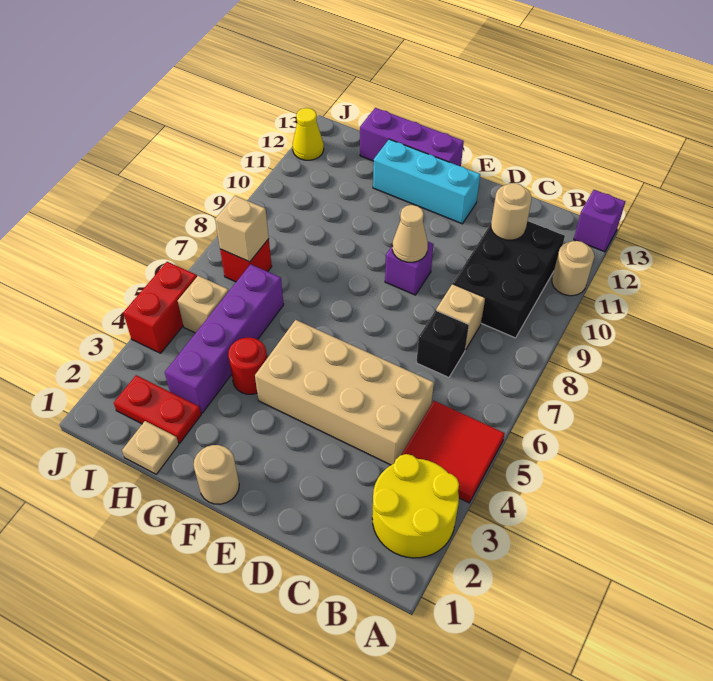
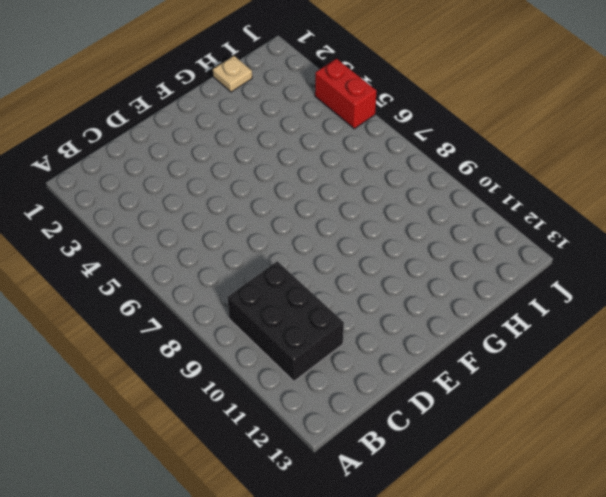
none -> yellow round brick A2:B3 level 1
none -> red tile A4:B5 level 1
none -> tan round brick A11 level 1

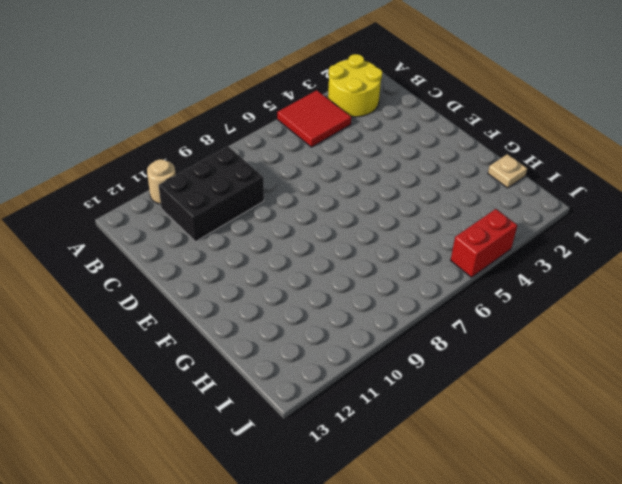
none -> purple brick A13 level 1
none -> tan brick C4:F5 level 1
none -> black brick C7 level 1

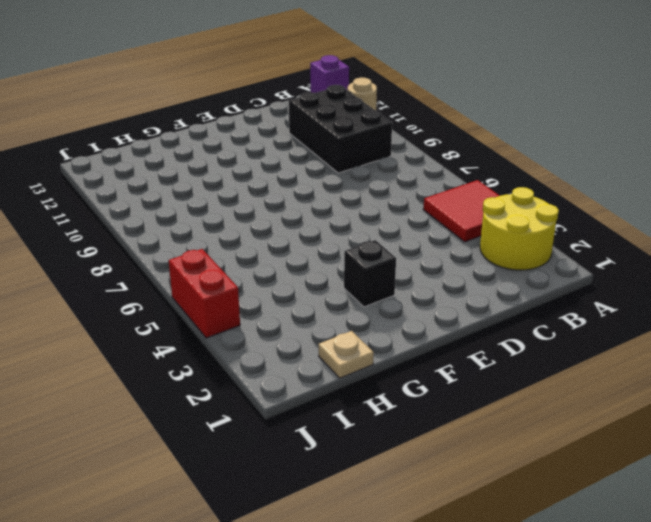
black brick F3 level 1 -> black brick C7 level 1
none -> tan brick C4:F5 level 1
none -> tan brick C8 level 1
none -> purple brick E9 level 1

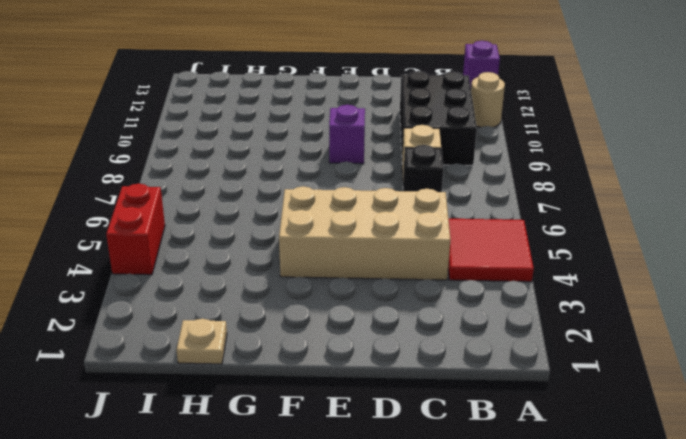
none -> yellow round brick A2:B3 level 1
none -> cyan brick E12:G12 level 1
none -> tan round brick F1 level 1

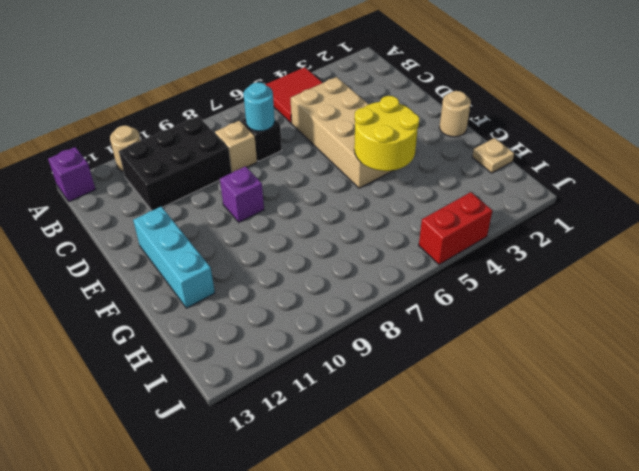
cyan round brick C7 level 2 -> none
yellow round brick F4:G5 level 2 -> yellow round brick A2:B3 level 1
none -> purple brick F13:H13 level 1
none -> red round brick G4 level 1
none -> red plate H2:I2 level 1

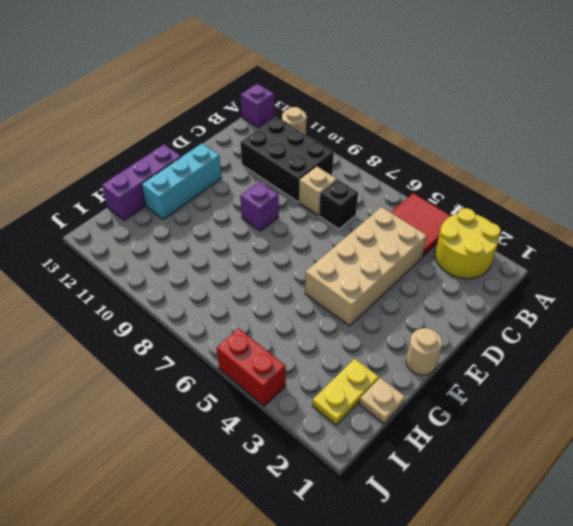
yellow plate H2:I2 level 1 -> red plate H2:I2 level 1
none -> red round brick G4 level 1
none -> purple brick H3:H6 level 1
none -> tan brick I5 level 1

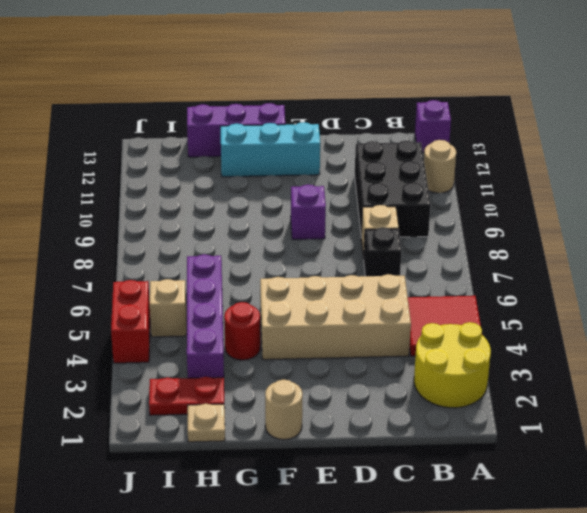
none -> red brick I7 level 1
none -> yellow cone J12 level 1
none -> tan round brick C11 level 2

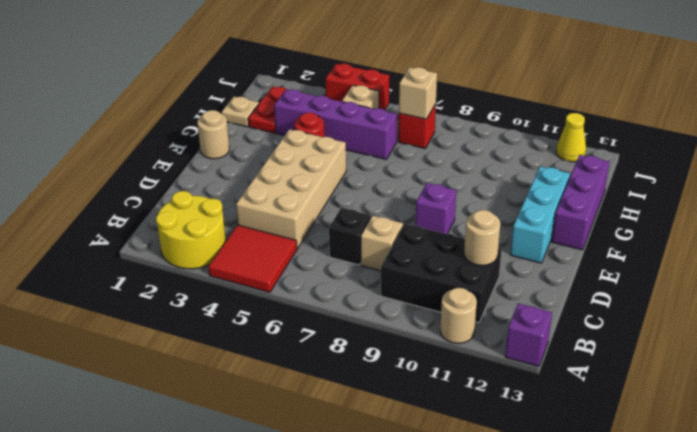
none -> tan cone E9 level 2

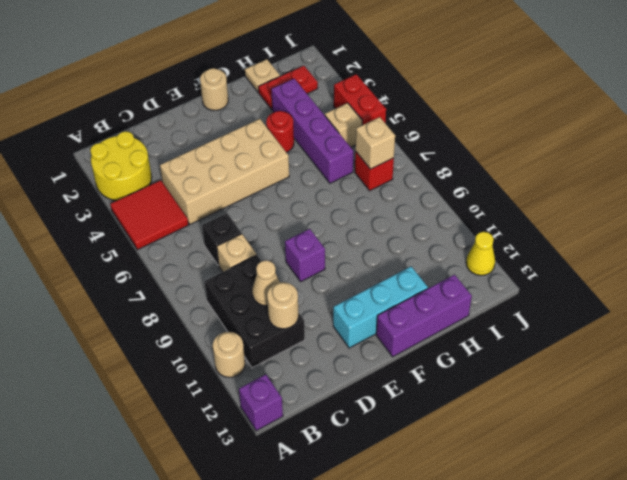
tan cone C10 level 2 -> tan cone E9 level 2

